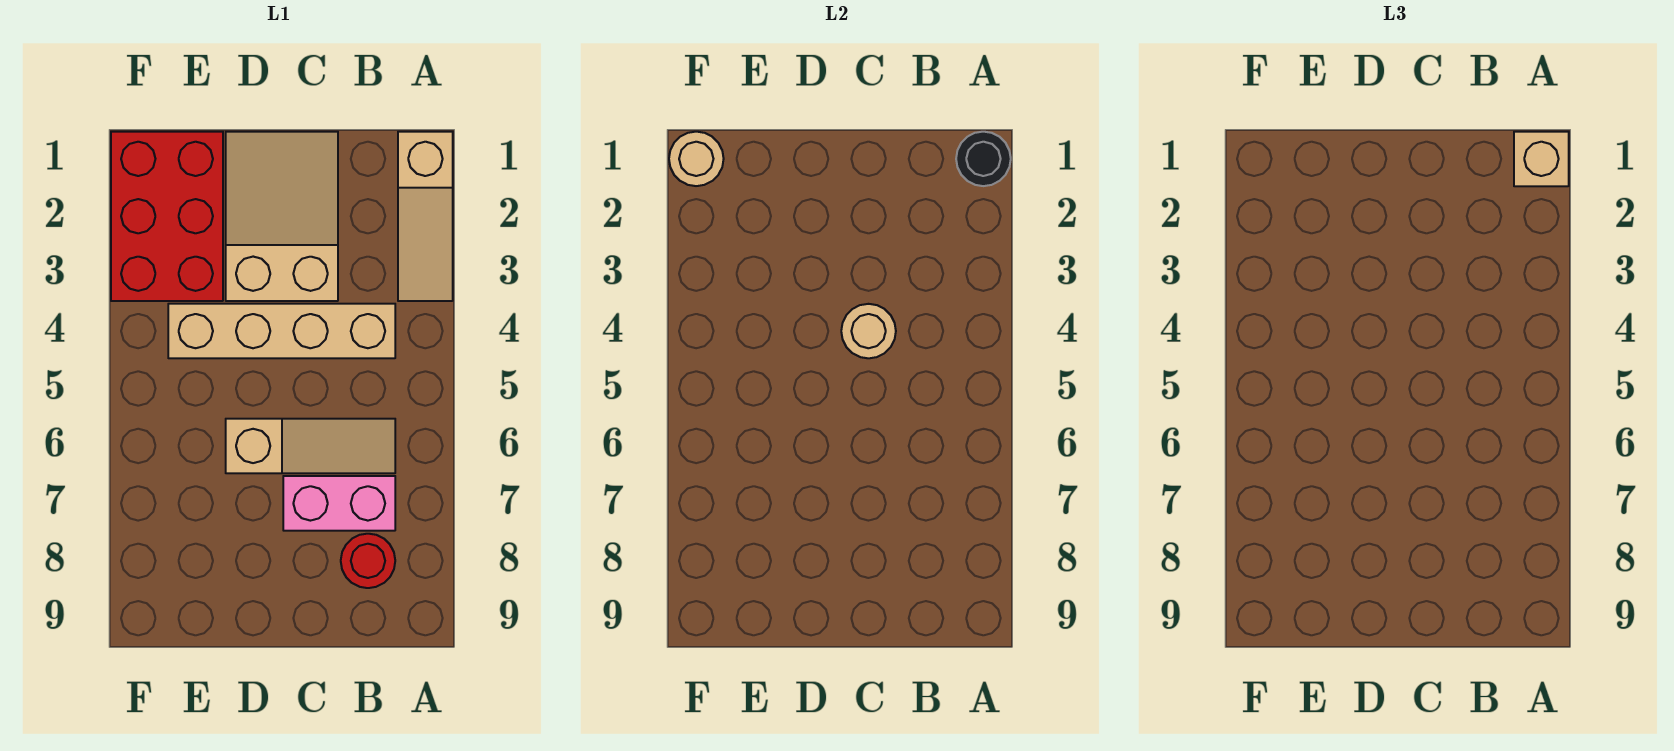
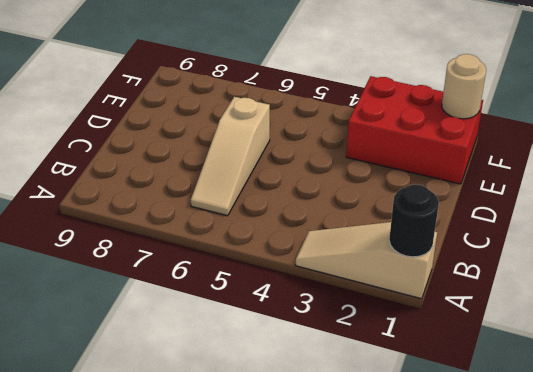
none -> tan brick B4:E4 level 1
none -> pink brick B7:C7 level 1

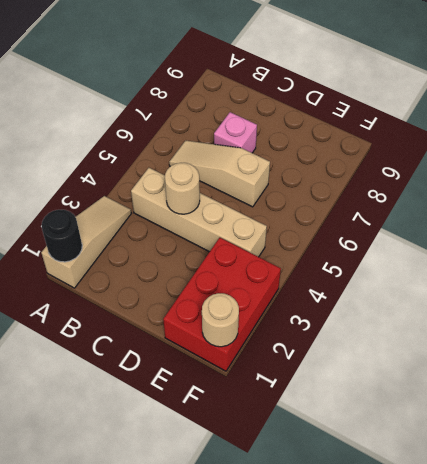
pink brick C7 level 1 -> pink brick B7:C7 level 1
none -> red round brick B8 level 1
none -> tan slope C1:D3 level 1 top 3

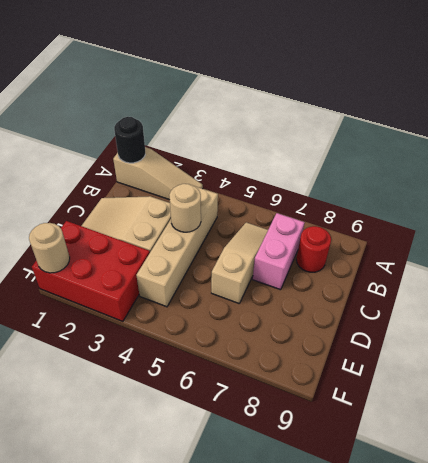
none -> tan brick A1 level 3

